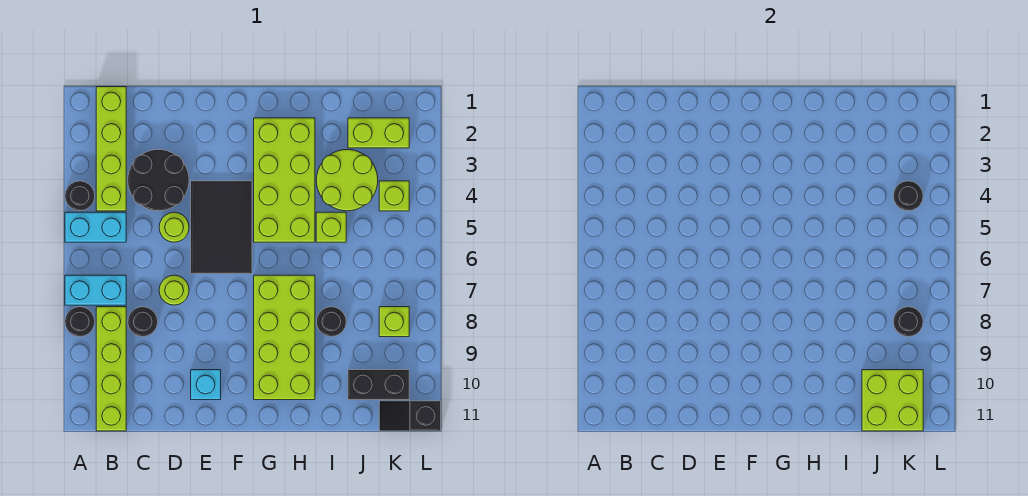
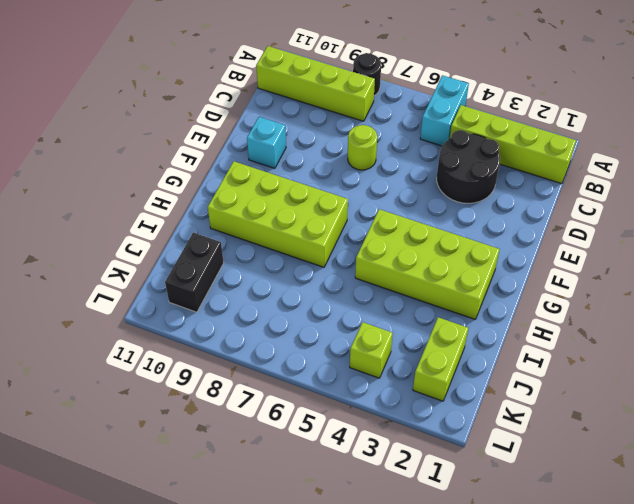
none -> black round brick A4 level 1
none -> cyan brick A7:B7 level 1
none -> black round brick C8 level 1

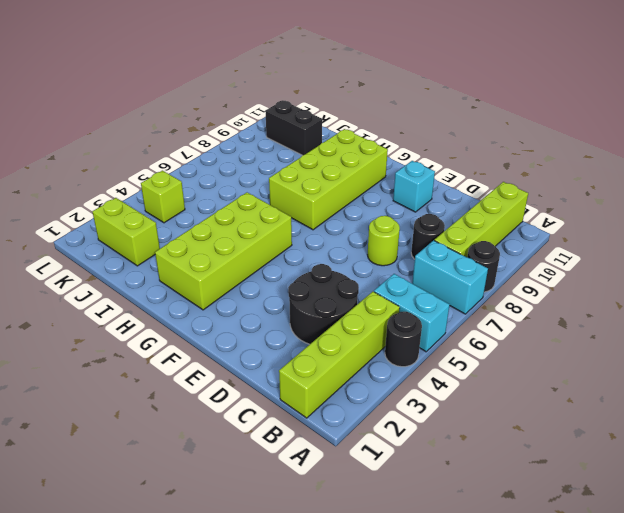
none -> lime round brick D5 level 1
none -> black tile E4:F6 level 1
none -> lime round brick I3:J4 level 1

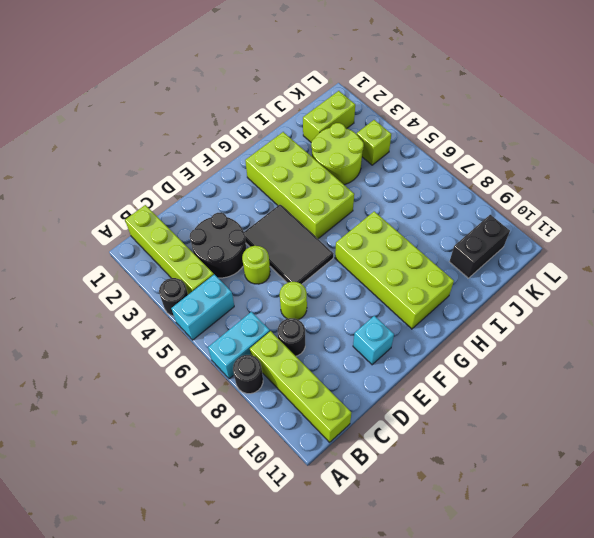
none -> lime brick I5 level 1
none -> black round brick I8 level 1
none -> lime brick K8 level 1

